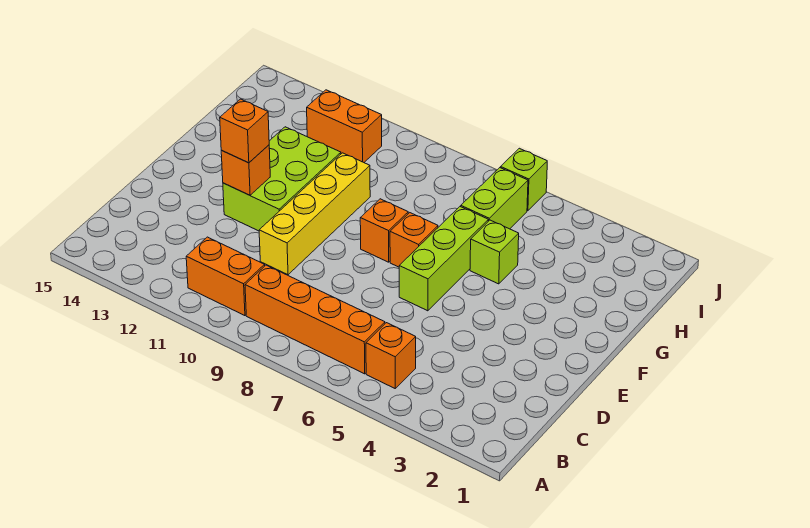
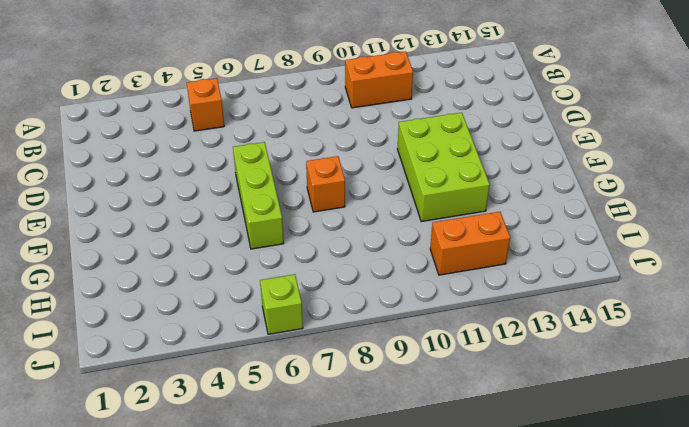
none -> orange brick B6:B9 level 1
none -> yellow brick D10:G10 level 1
none -> orange brick F7 level 1

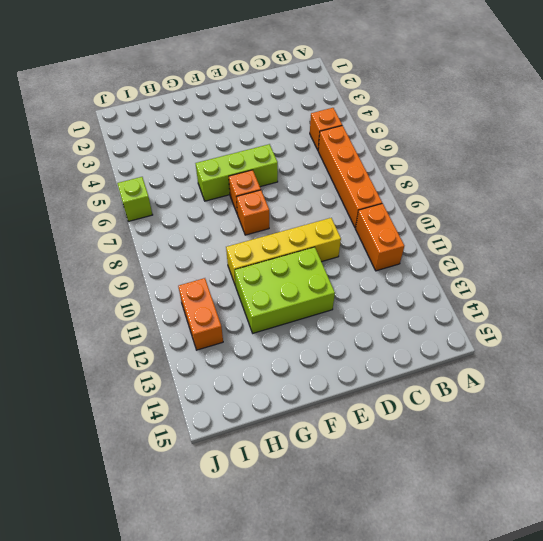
none -> lime brick G5 level 1
none -> lime brick H6:I6 level 1
none -> orange brick E12 level 2

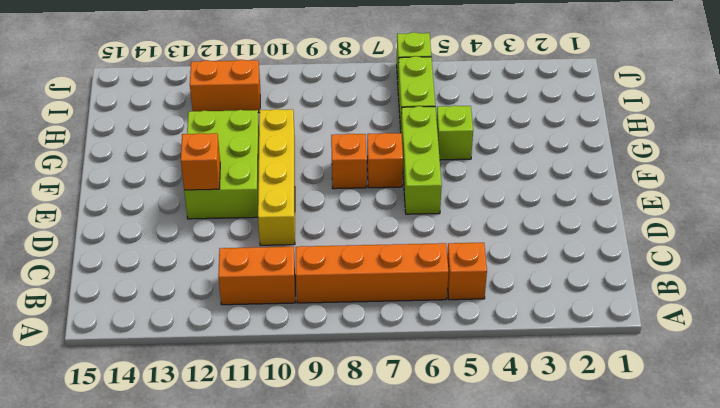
none -> orange brick E12 level 3

